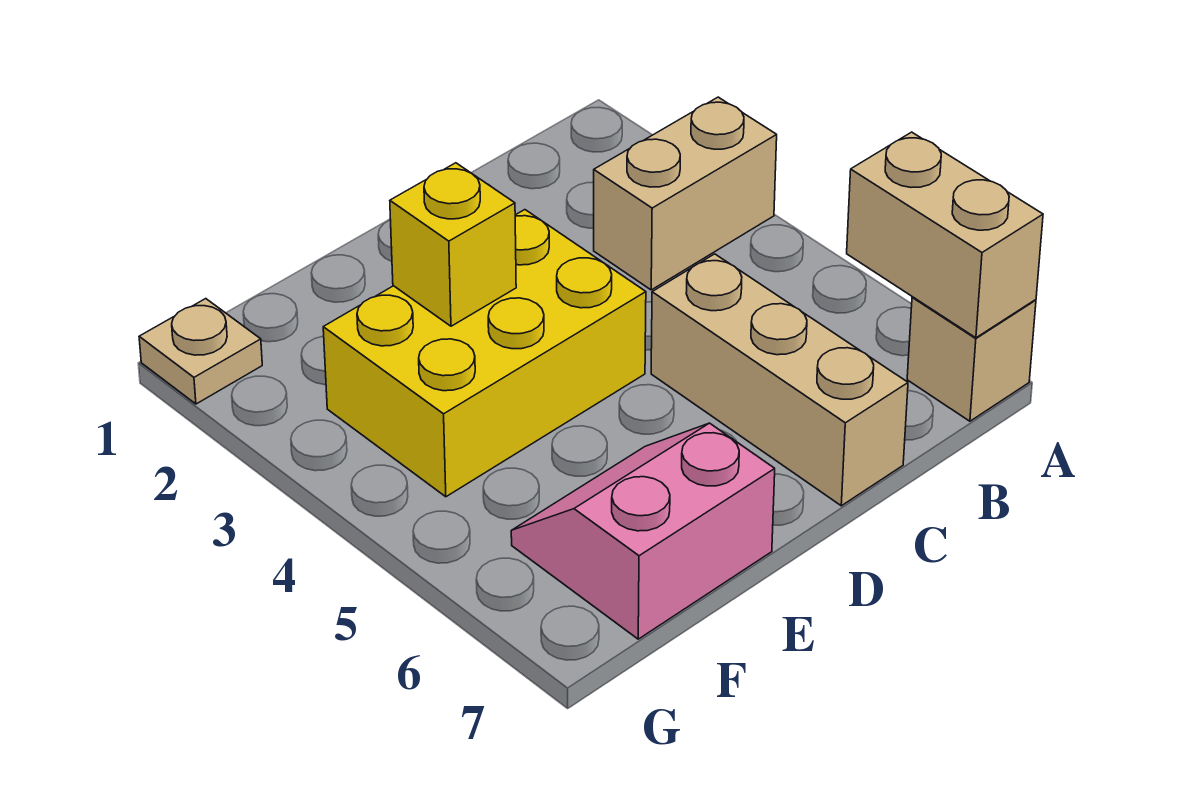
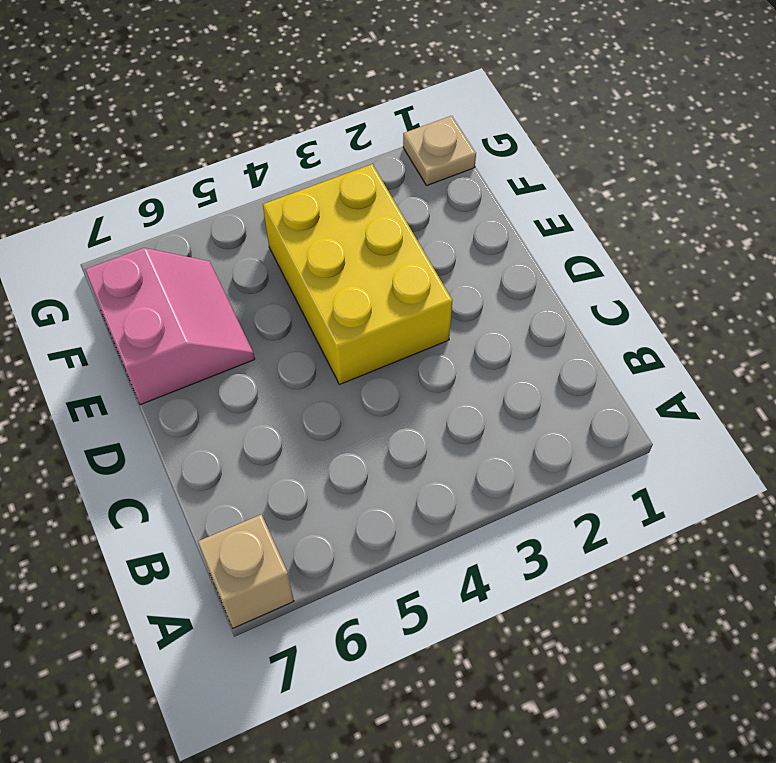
none -> tan brick A3:B3 level 1
none -> tan brick C5:C7 level 1

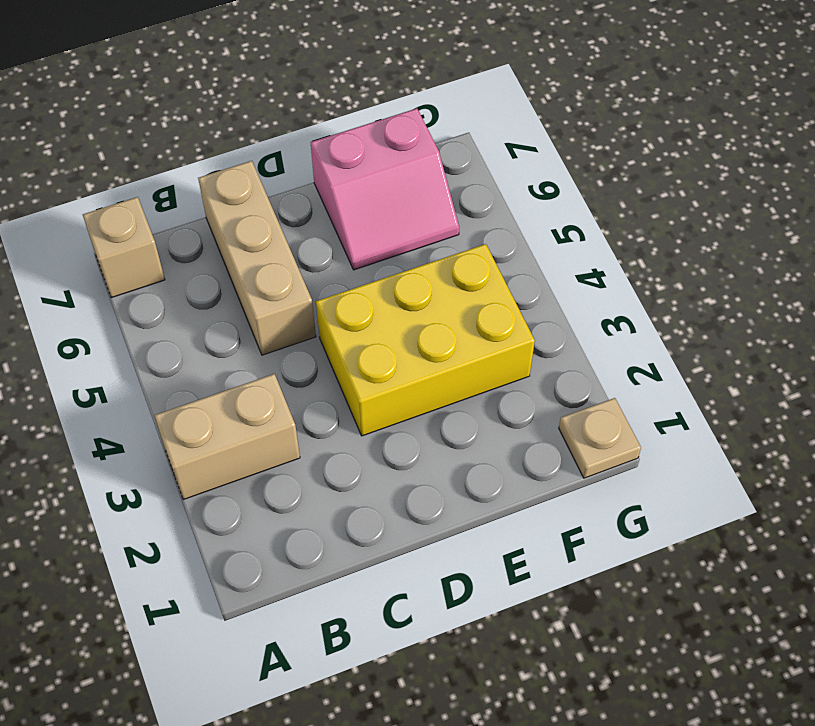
none -> tan brick A6:A7 level 2
none -> yellow brick E3 level 2

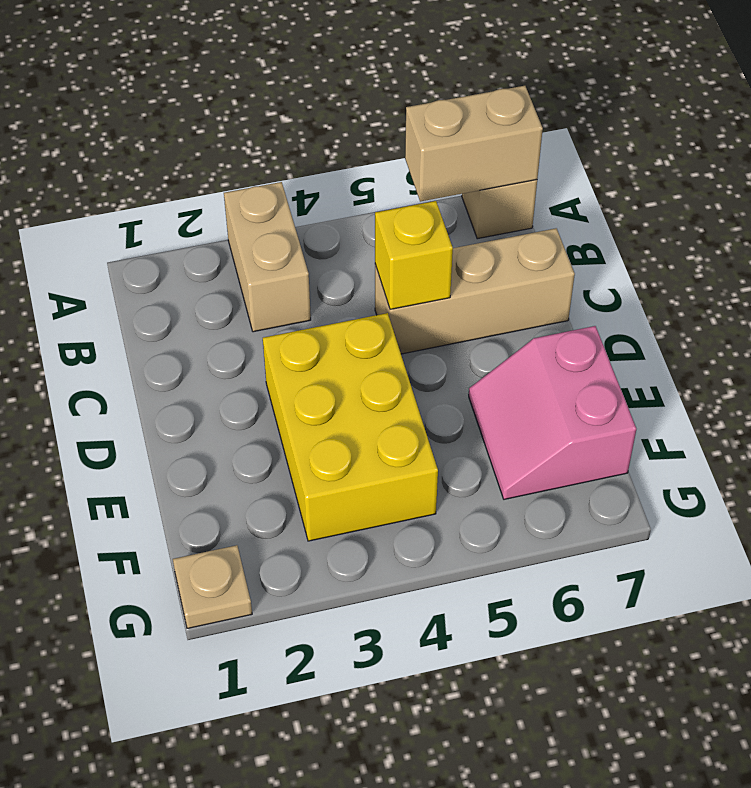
yellow brick C5 level 2 -> yellow brick E3 level 2

